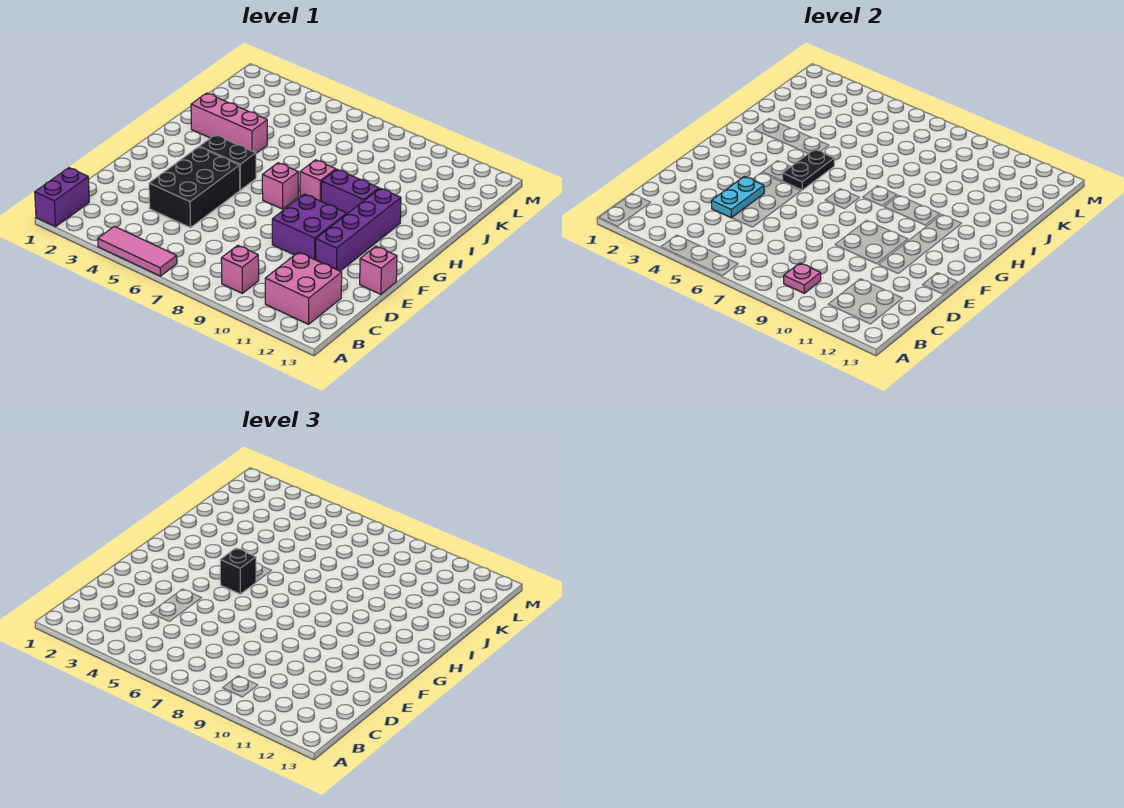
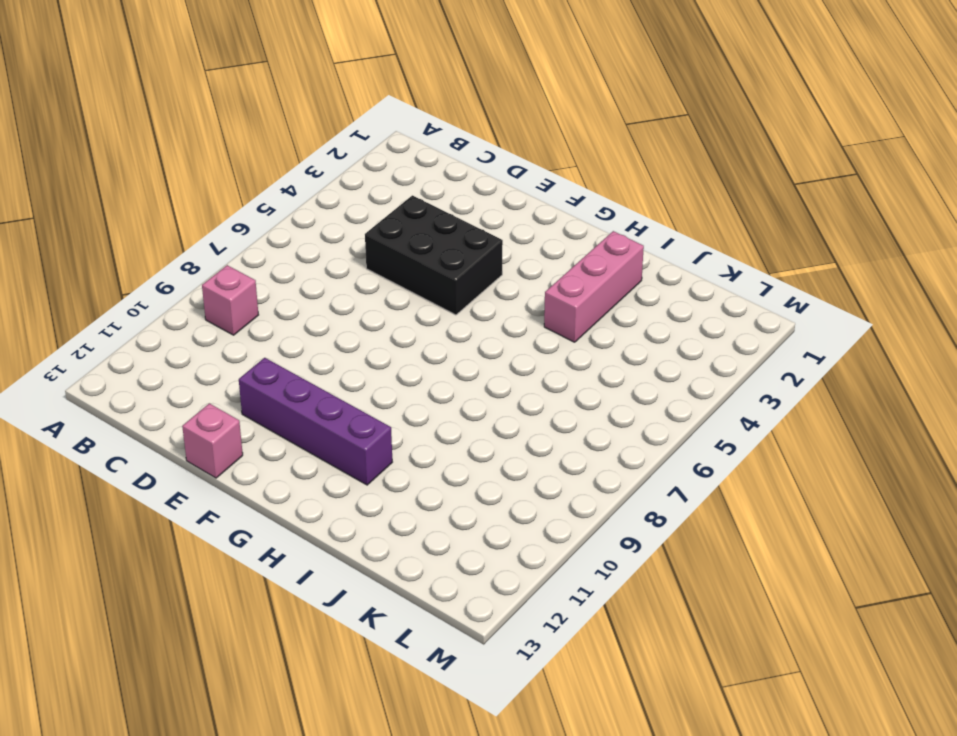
none -> purple brick A1:B1 level 1
none -> pink tile A4:A6 level 1
none -> pink brick B11:C12 level 1

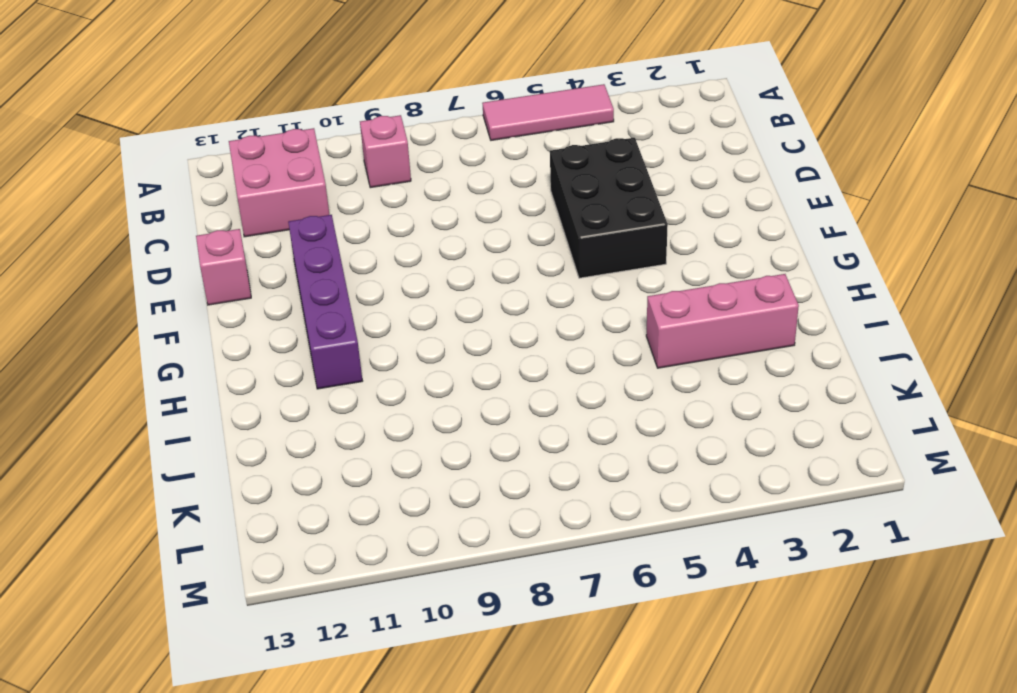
none -> purple brick A1:B1 level 1
none -> purple brick E9:F10 level 1
none -> black brick G4:G5 level 1

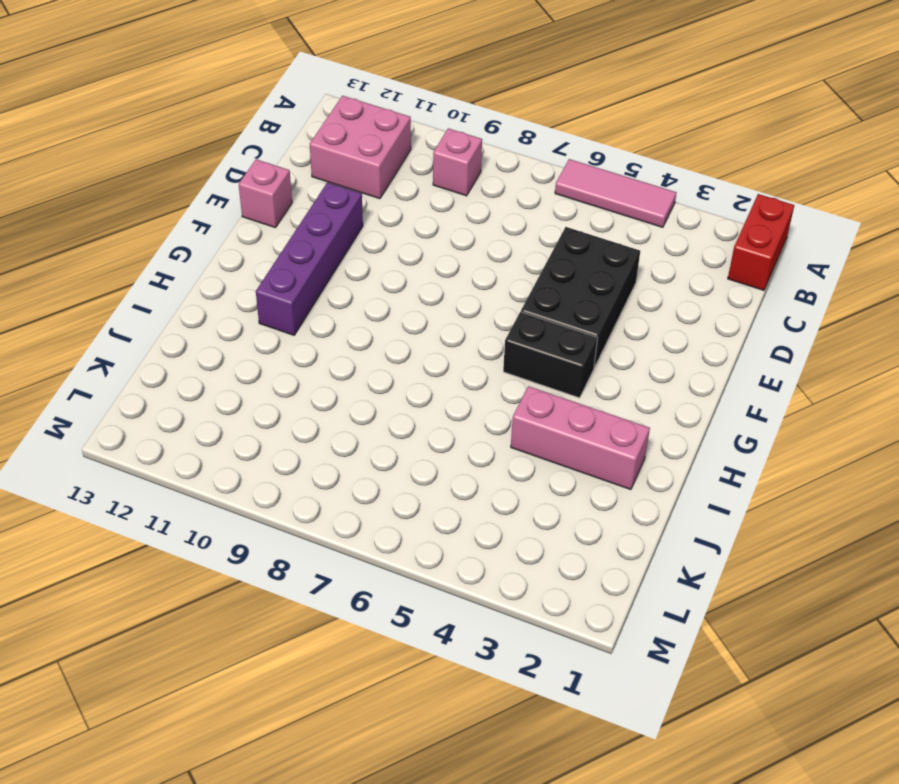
red brick A1:B1 level 1 -> purple brick A1:B1 level 1
none -> purple brick E9:F10 level 1
none -> pink brick G7 level 1
none -> pink brick H8 level 1

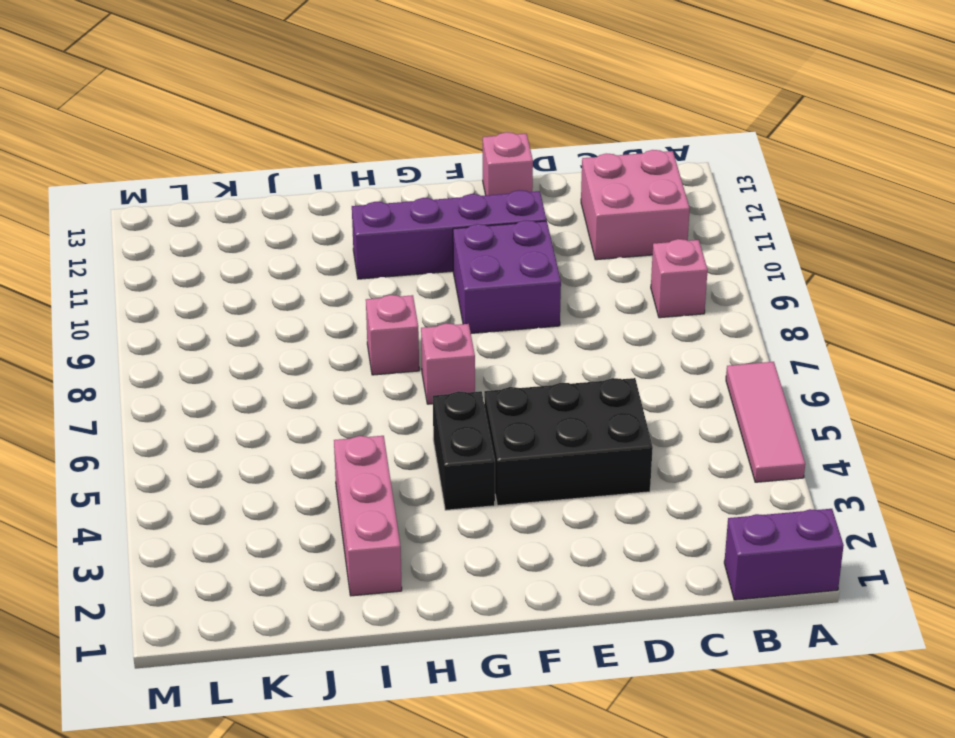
none -> purple brick H9:H10 level 1
none -> pink plate B9 level 2
none -> cyan plate D4:E4 level 2

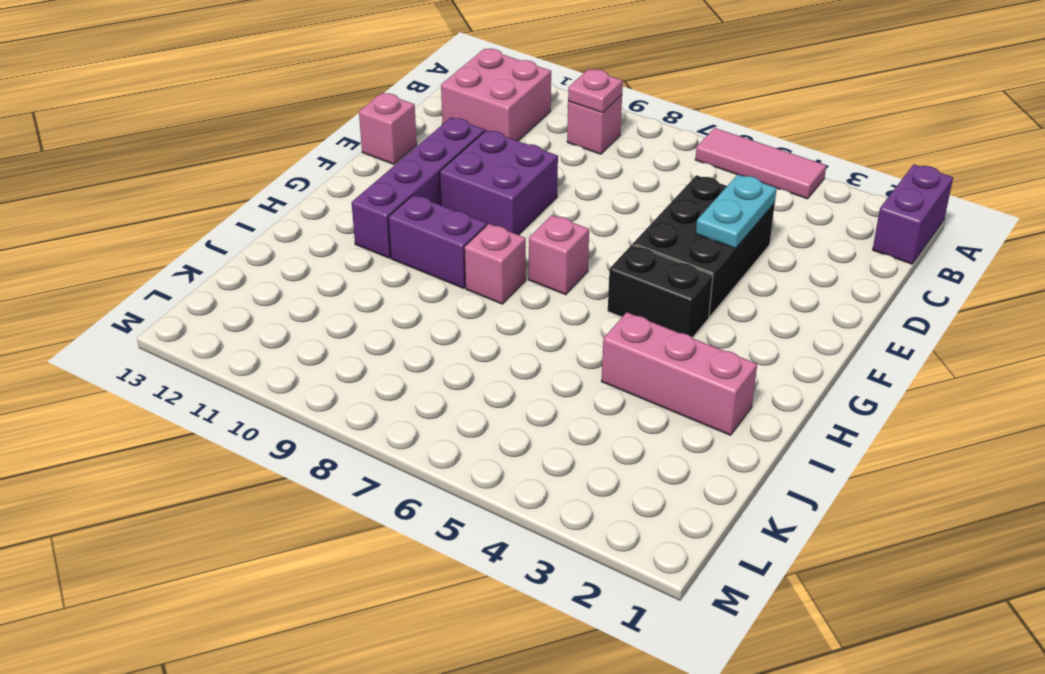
none -> black plate G5:H5 level 2
none -> black brick G5 level 3

